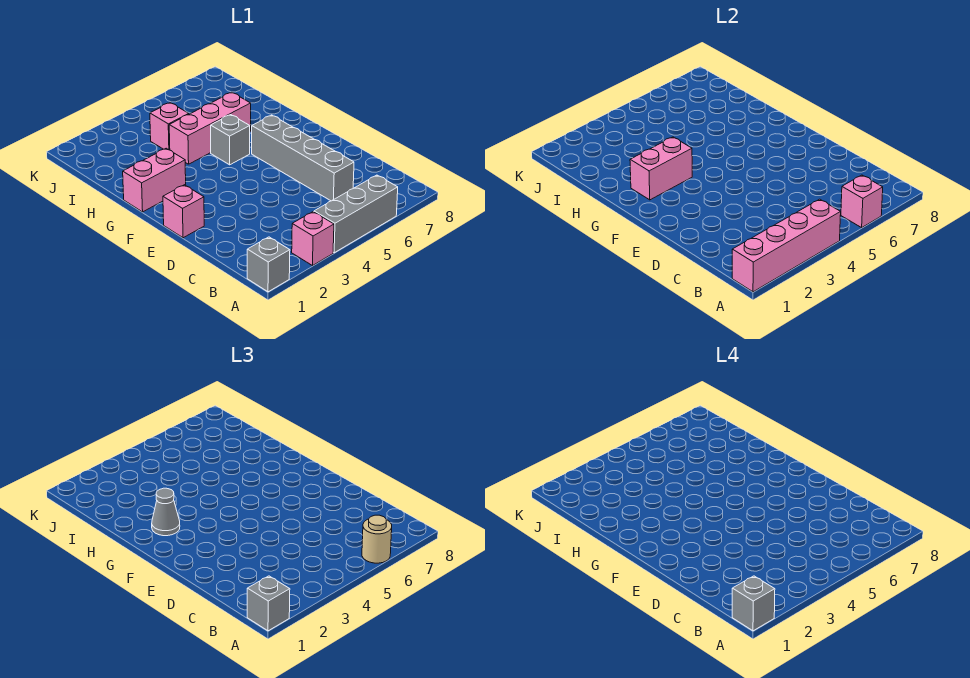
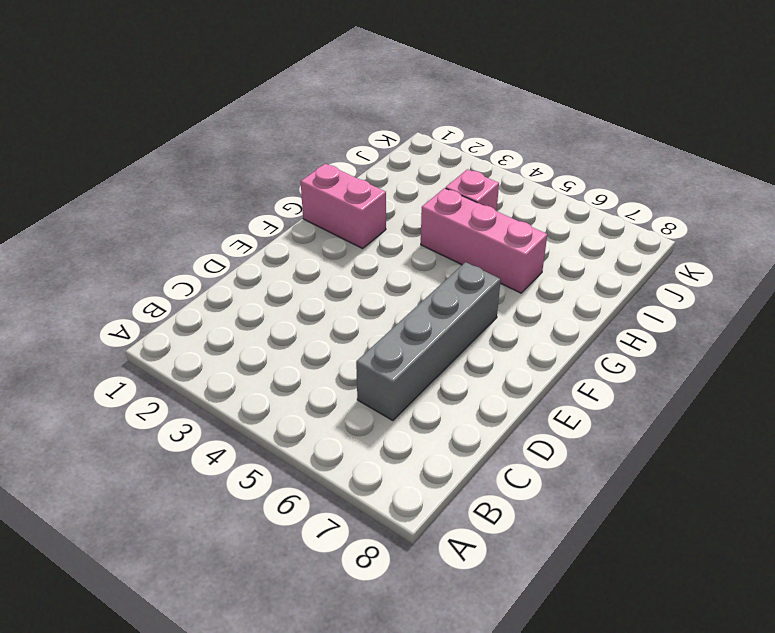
none -> grey brick A1 level 1
none -> pink brick A3 level 1
none -> grey brick A4:A6 level 1

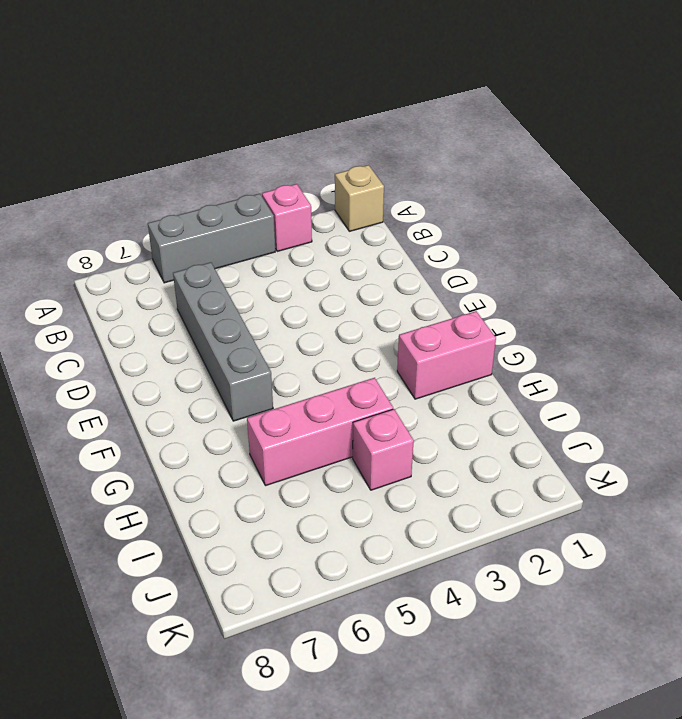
tan brick A1 level 1 -> grey brick A1 level 1
none -> pink brick E1 level 1
none -> grey brick G5 level 1
none -> pink brick A1:A4 level 2

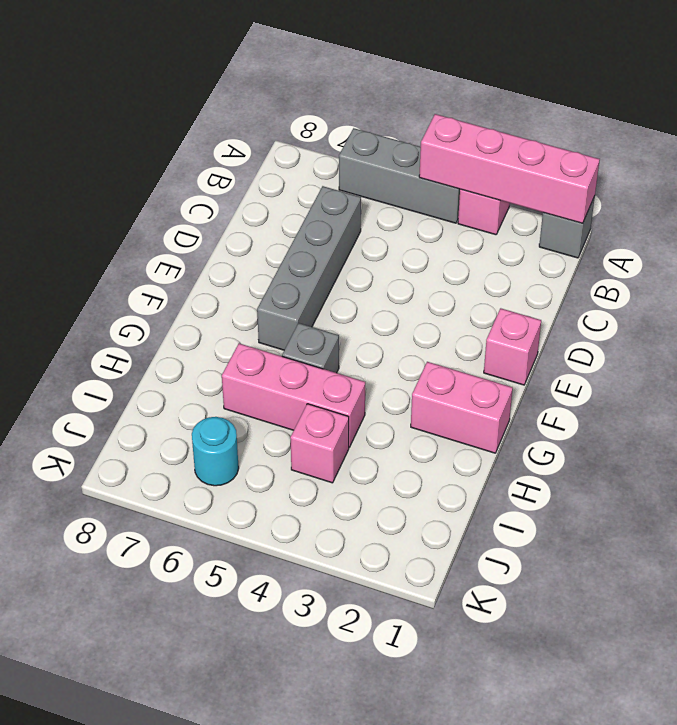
cyan round brick J6 level 1 -> none
none -> pink brick A6 level 2
none -> pink brick G2:G3 level 2
none -> grey brick A1 level 3

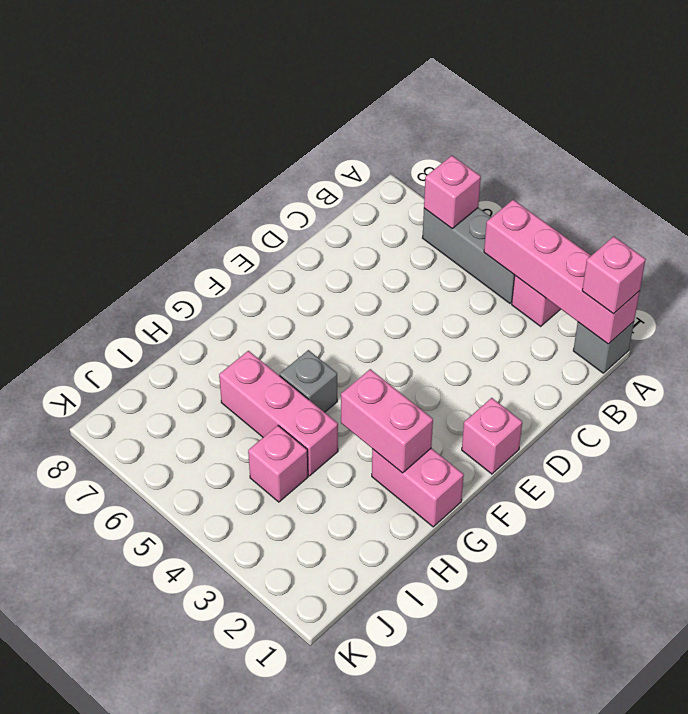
pink brick A1 level 3 -> grey brick A1 level 3
none -> grey brick C6:F6 level 1
none -> tan round brick A6 level 3
none -> grey cone G2 level 3

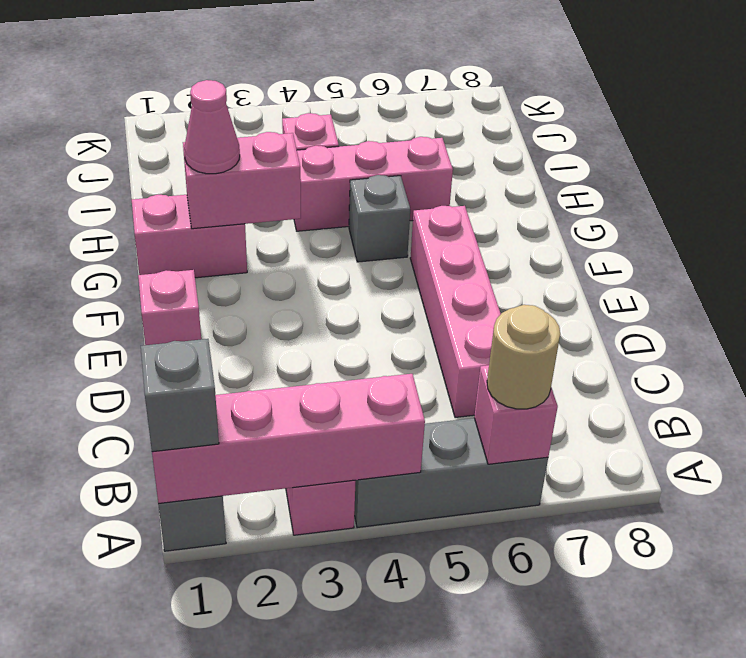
pink brick C6:F6 level 1 -> grey brick C6:F6 level 1
pink cone G2 level 3 -> grey cone G2 level 3
none -> grey brick A1 level 4

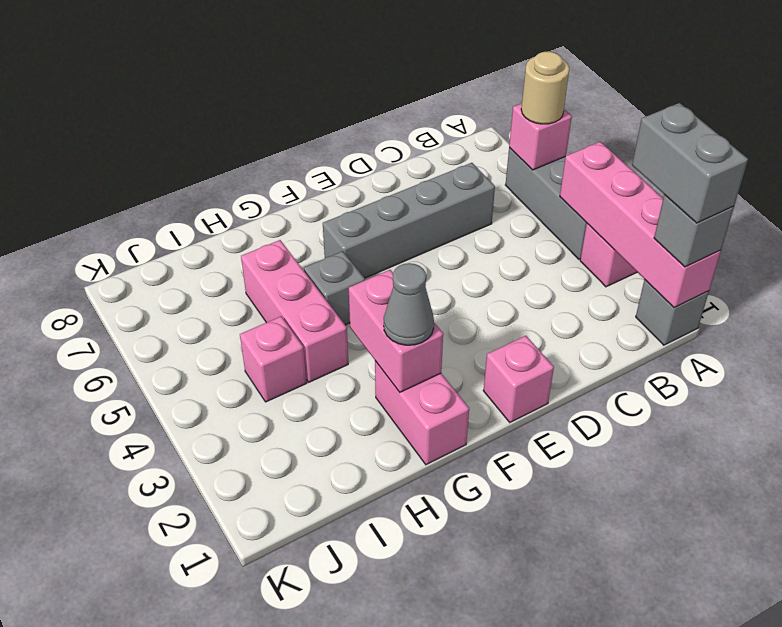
grey brick A1:A2 level 4 -> grey brick A1 level 4

